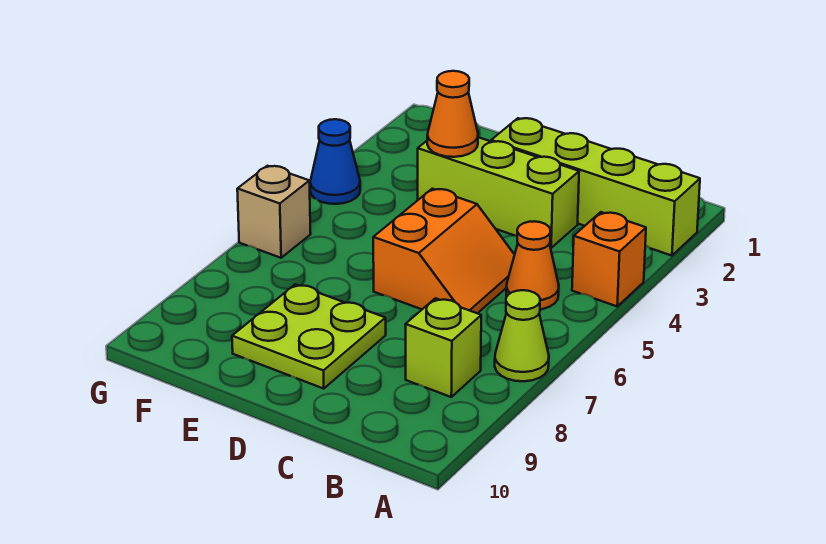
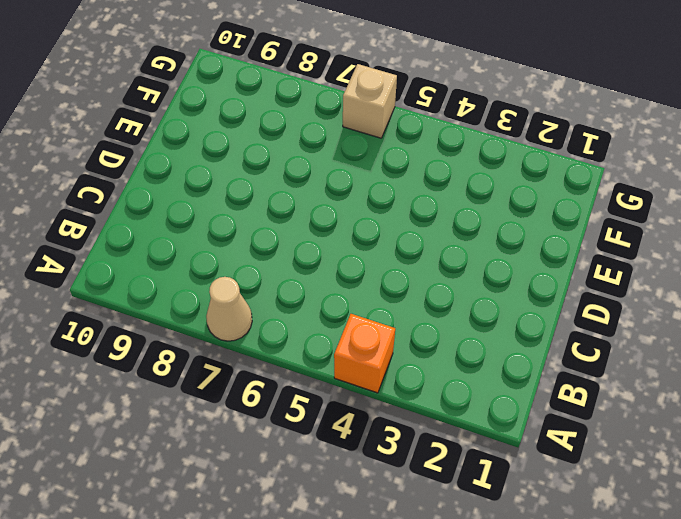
tan cone A7 level 1 -> lime cone A7 level 1
none -> lime brick A2:D2 level 1
none -> orange cone B5 level 1

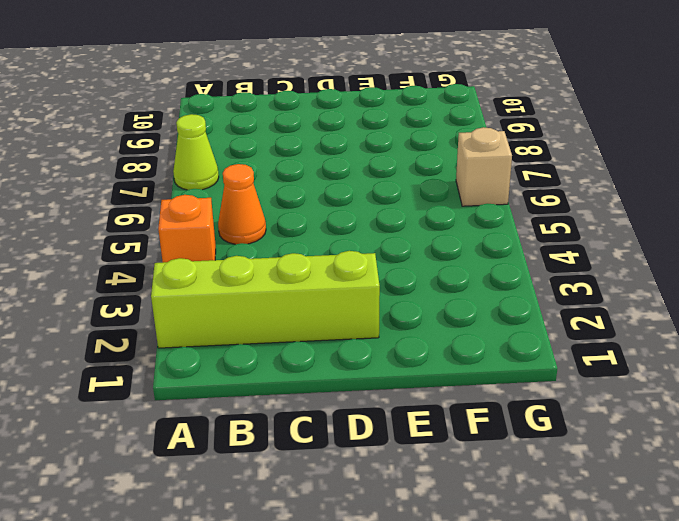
none -> lime brick B8 level 1
none -> lime brick C3:E3 level 1

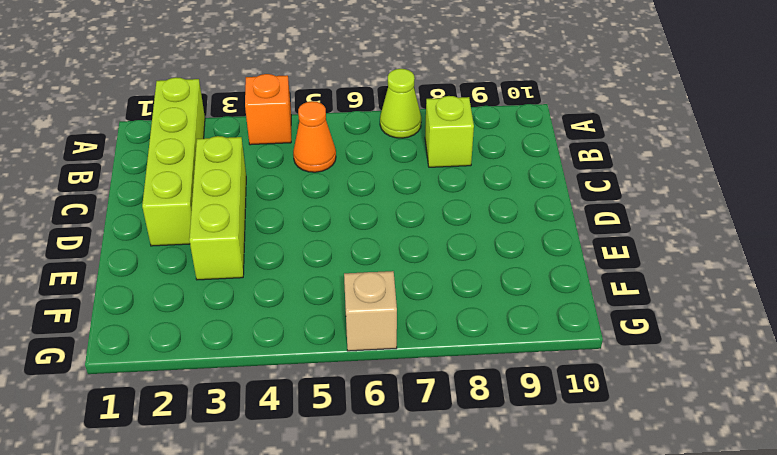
none -> orange slope C5:D6 level 1 top D
none -> lime plate D8:E9 level 1

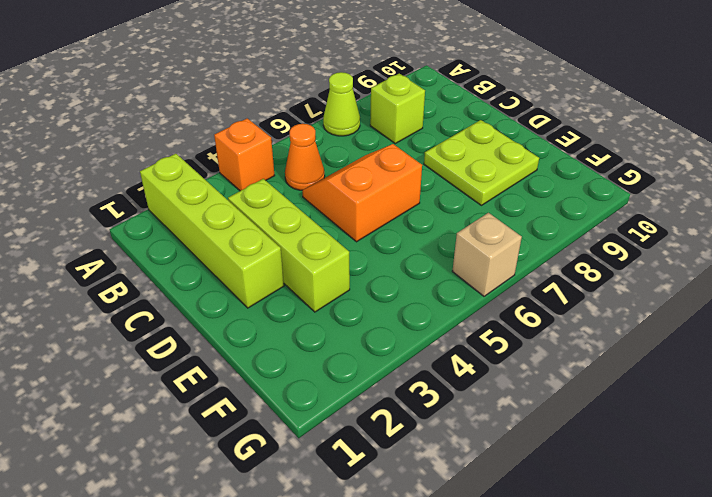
none -> blue cone G4 level 1
none -> orange cone E3 level 2

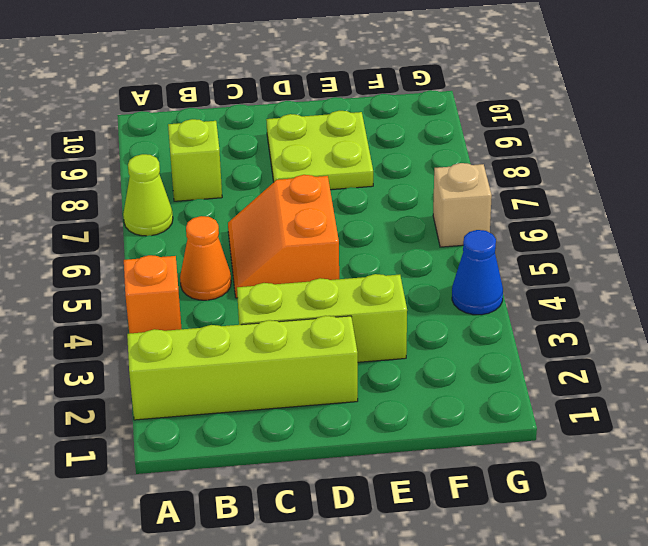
none -> orange cone E3 level 2

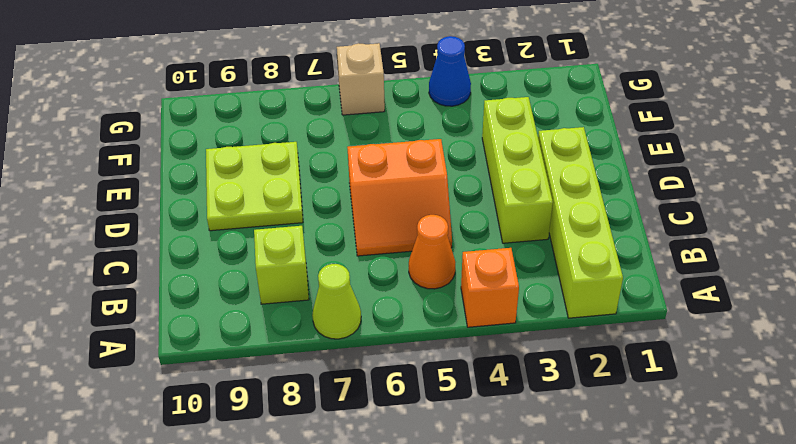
none -> orange cone E3 level 2

